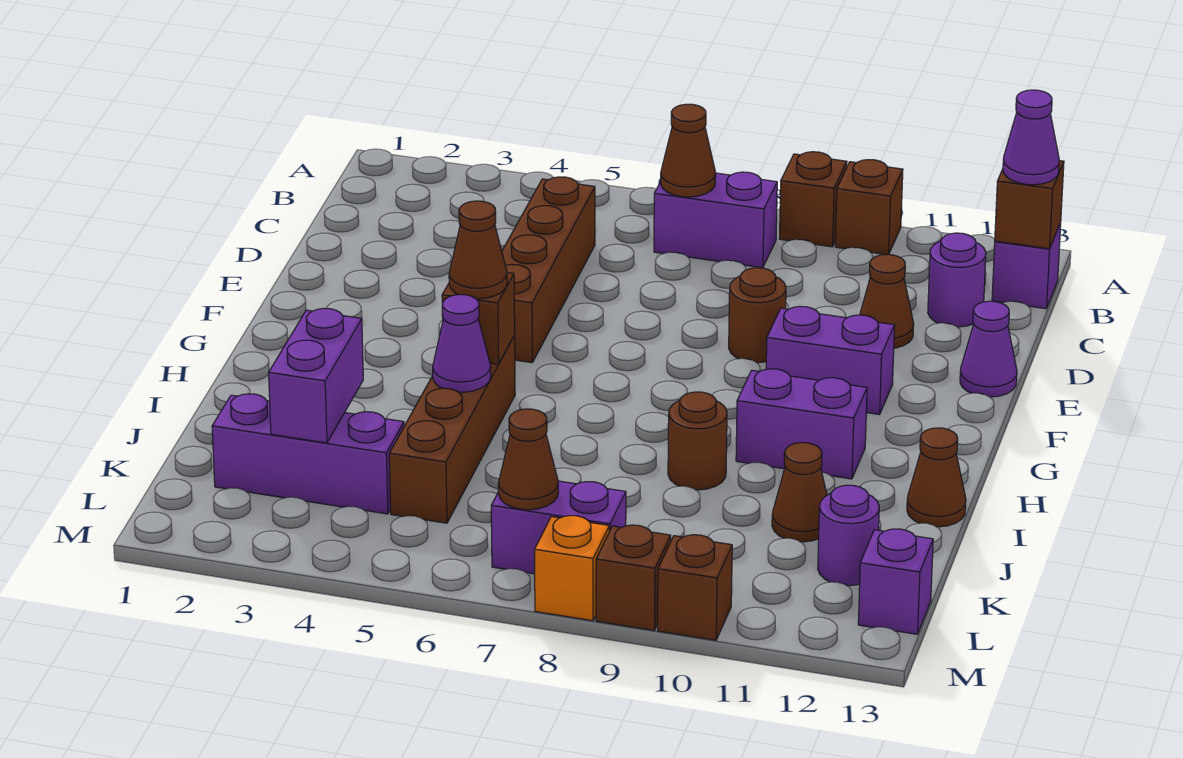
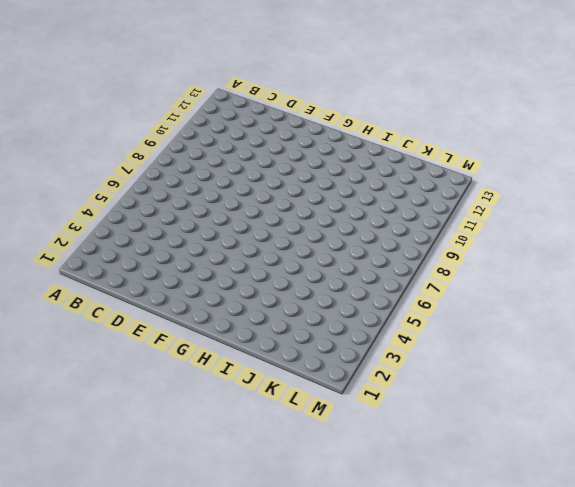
none -> brown brick A9 level 1
none -> brown brick A10 level 1
none -> purple brick B7:B8 level 1
none -> purple brick B13 level 1

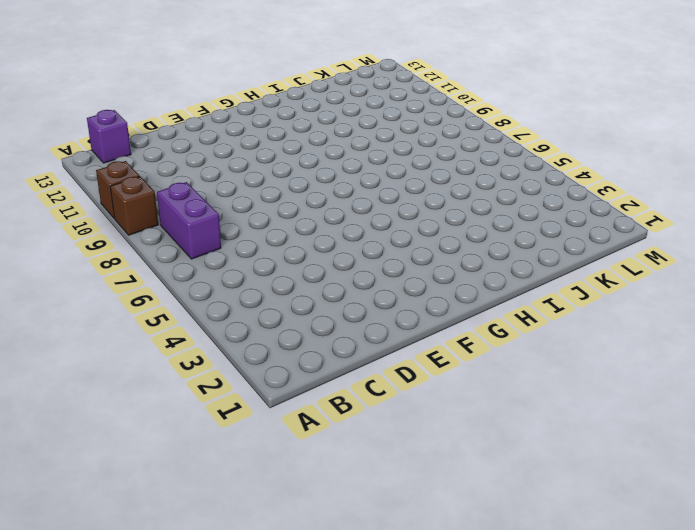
none -> brown brick C5:F5 level 1
none -> purple round brick C12 level 1
none -> brown cone D11 level 1
none -> brown round brick E9 level 1

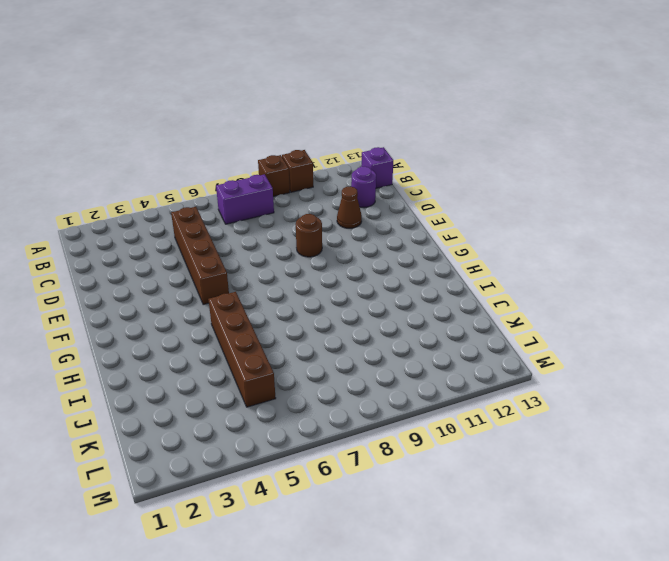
none -> purple cone E13 level 1
none -> purple brick F10:F11 level 1
none -> purple brick H10:H11 level 1
none -> brown round brick I9 level 1

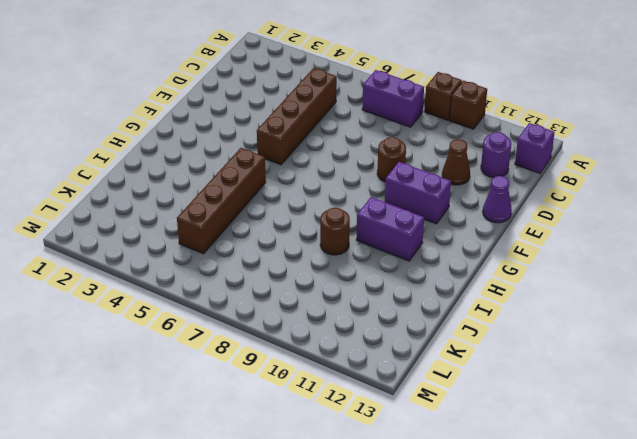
none -> brown cone I13 level 1
none -> brown cone J11 level 1
none -> purple brick K2:K4 level 1
none -> purple round brick K12 level 1

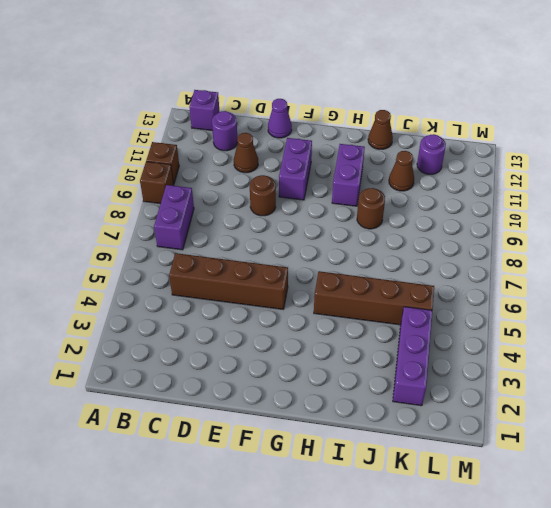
none -> purple brick L7:L8 level 1
none -> purple brick L13 level 1
none -> orange brick M8 level 1
none -> brown brick M9 level 1

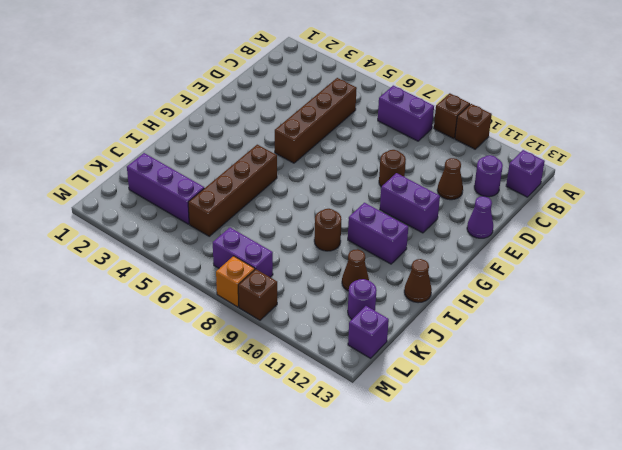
none -> brown brick M10 level 1
none -> brown cone B7 level 2
none -> brown brick B13 level 2
none -> brown brick H5 level 2

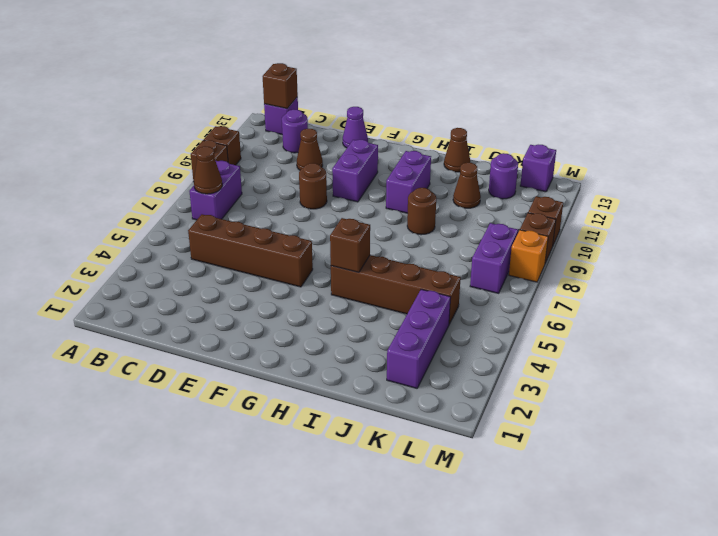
none -> purple cone I5 level 2
none -> purple brick J3:K3 level 2
none -> brown cone L7 level 2
none -> purple cone B13 level 3

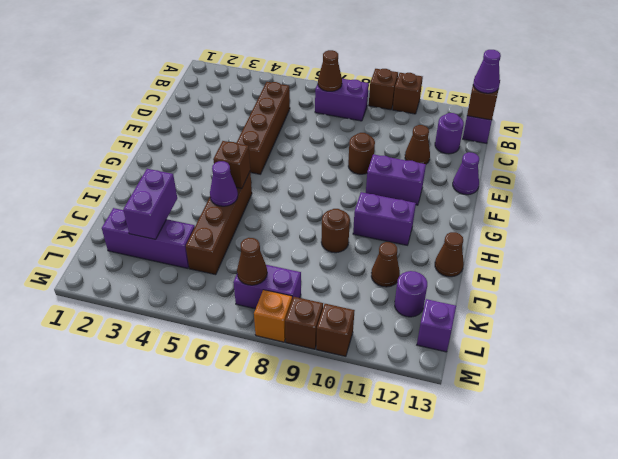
none -> brown cone H5 level 3

